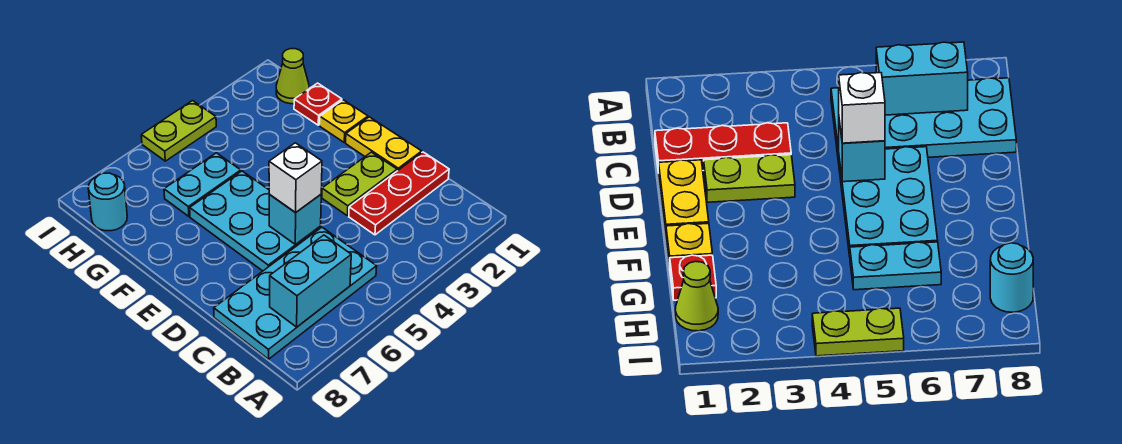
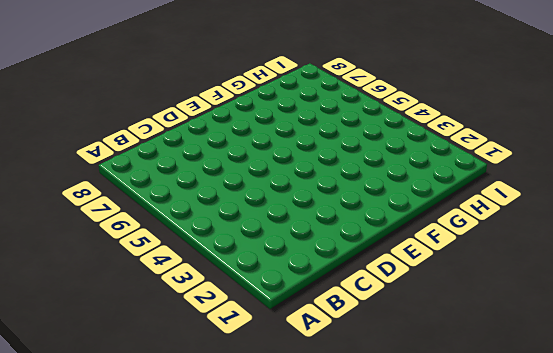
none -> cyan plate B5:C8 level 1
none -> red plate C1:C3 level 1
none -> yellow plate D1:E1 level 1

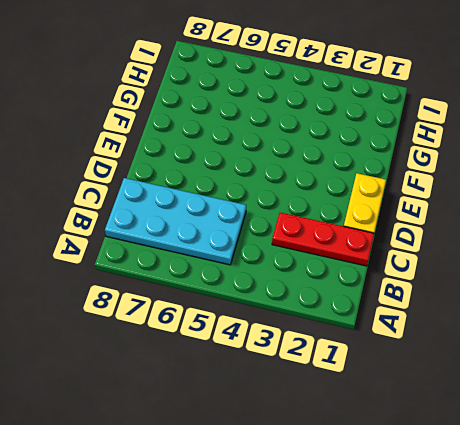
none -> lime plate D2:D3 level 1
none -> cyan plate D5:F6 level 1
none -> yellow plate F1 level 1

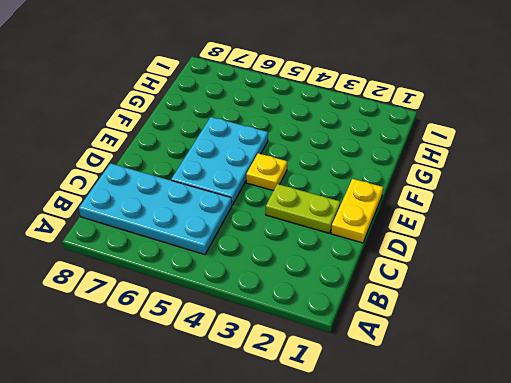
yellow plate E4 level 1 -> yellow plate F1 level 1
none -> red plate C1:C3 level 1
none -> red plate G1 level 1
none -> cyan plate G5:G6 level 1

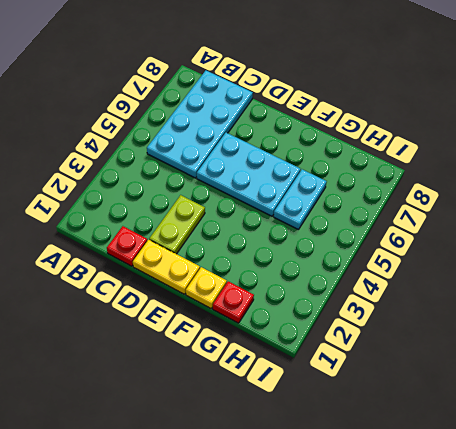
red plate C1 level 1 -> red plate C1:C3 level 1
none -> lime cone H1 level 1
none -> cyan round brick H8 level 1
none -> lime plate I4:I5 level 1

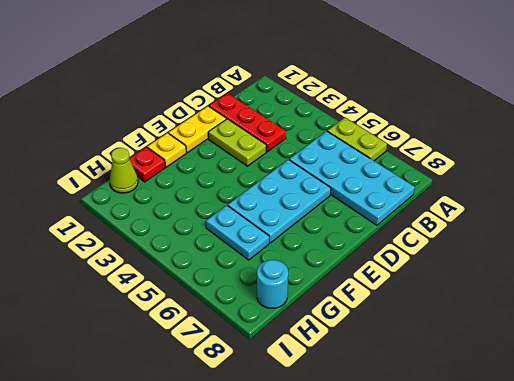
lime plate A5:A6 level 1 -> lime plate I4:I5 level 1
none -> cyan brick B6:B7 level 2
none -> cyan brick D5 level 2
none -> white brick D5 level 3

